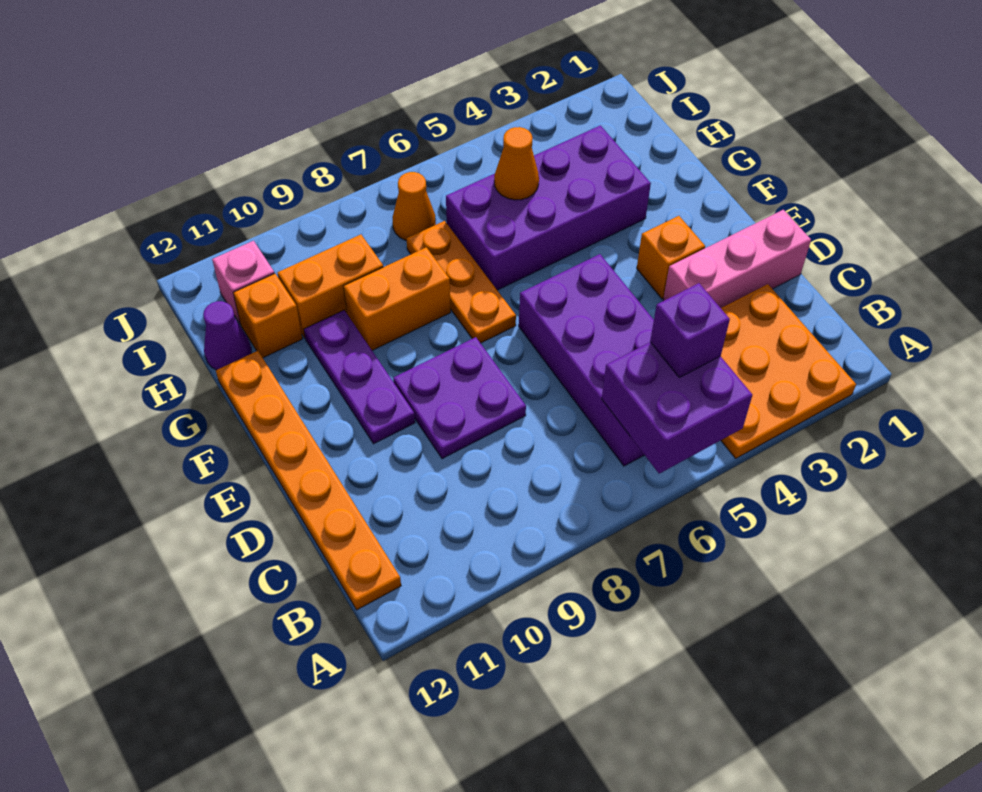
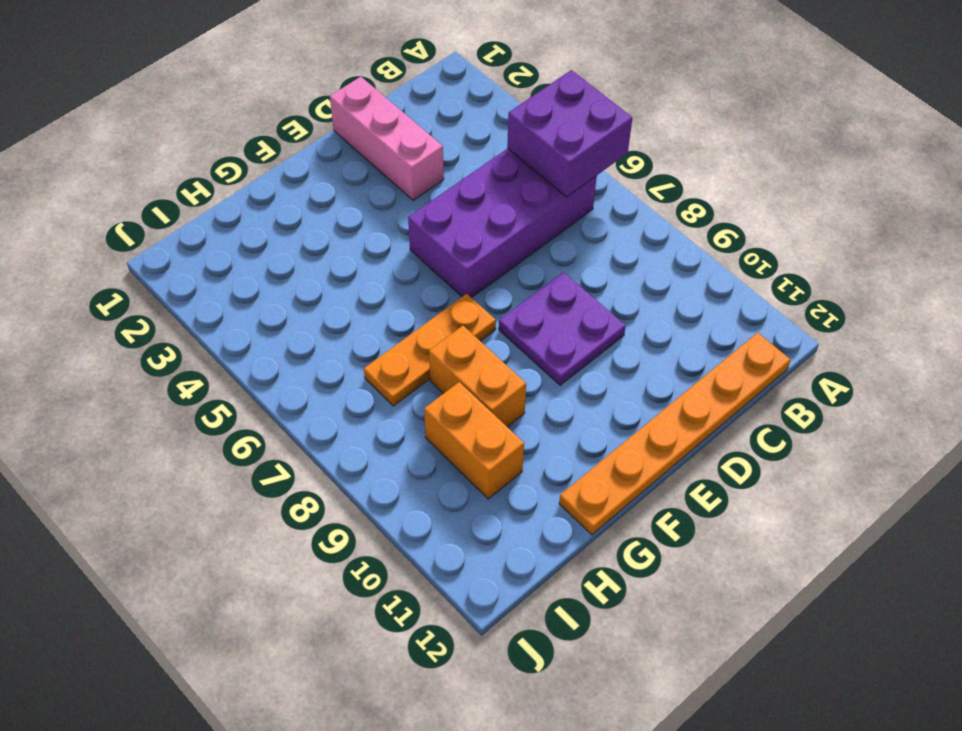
none -> orange plate A2:C4 level 1
none -> orange brick E3 level 1
none -> purple plate E10:G10 level 1

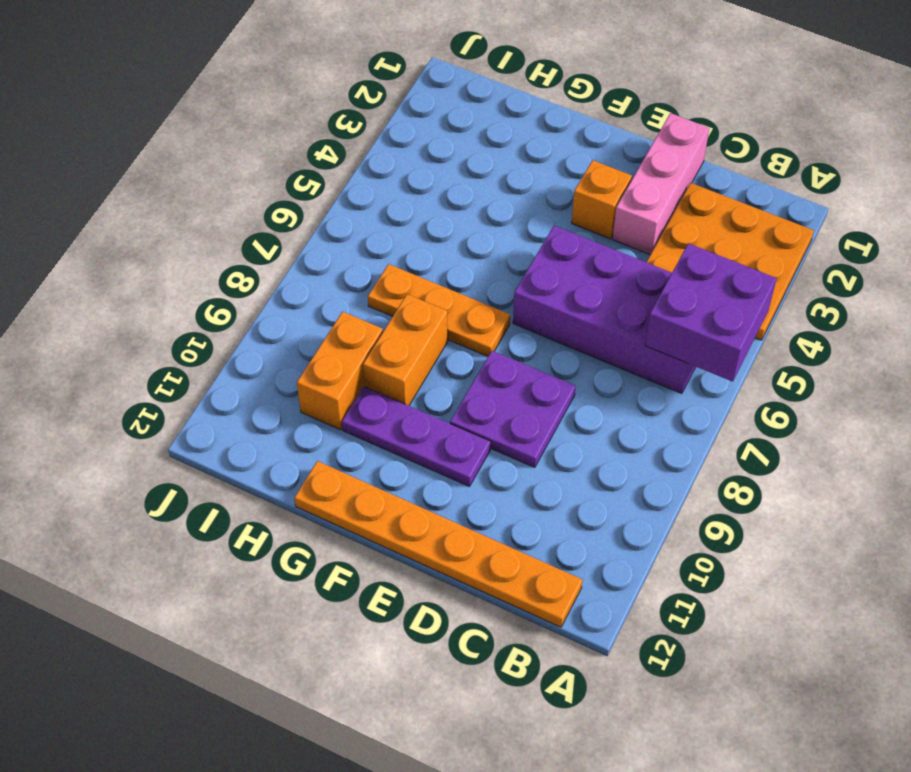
none -> purple brick G3:H6 level 1
none -> orange brick H11 level 1
none -> purple cone H12 level 1

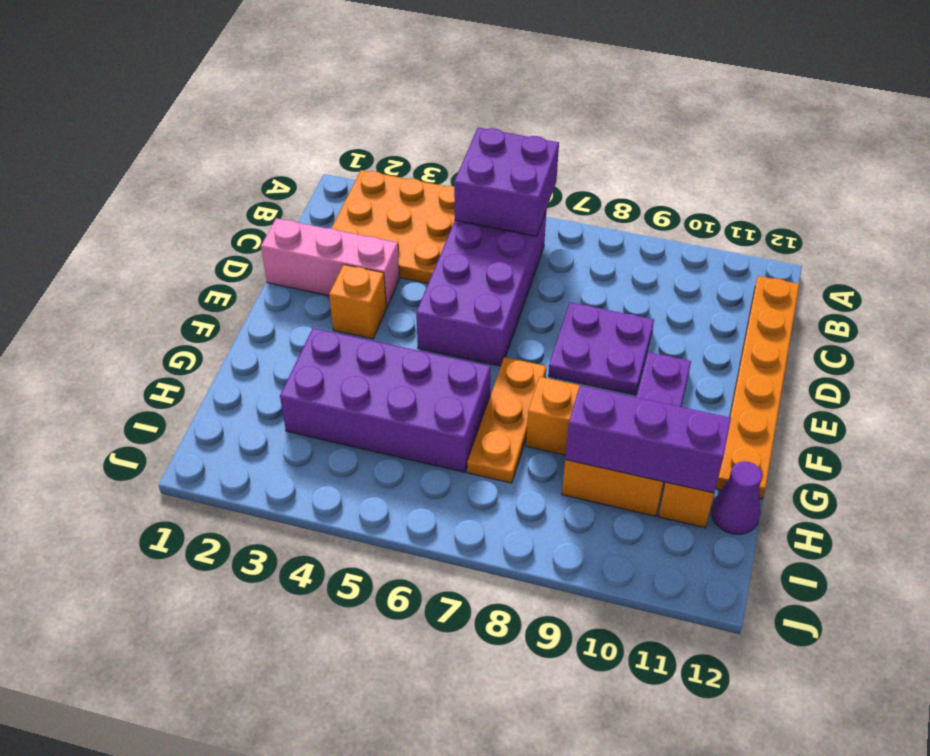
purple brick H9:H11 level 2 -> none
none -> orange cone I7 level 1
none -> pink brick I11 level 1
none -> orange cone H5 level 2

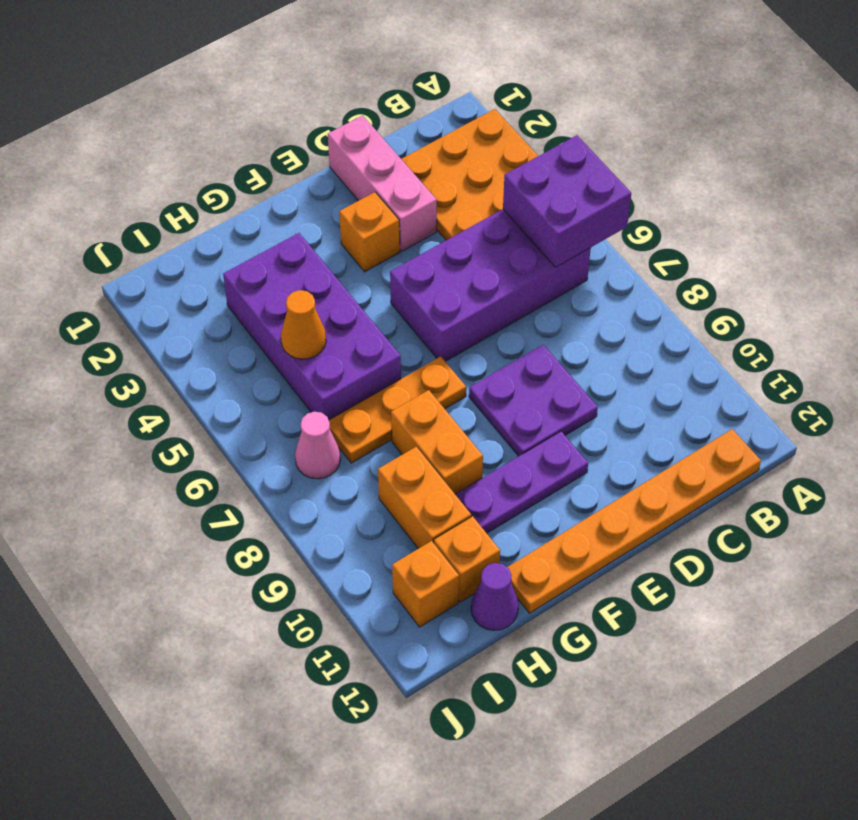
pink cone I7 level 1 -> orange cone I7 level 1
orange brick I11 level 1 -> pink brick I11 level 1
none -> purple brick B5 level 3

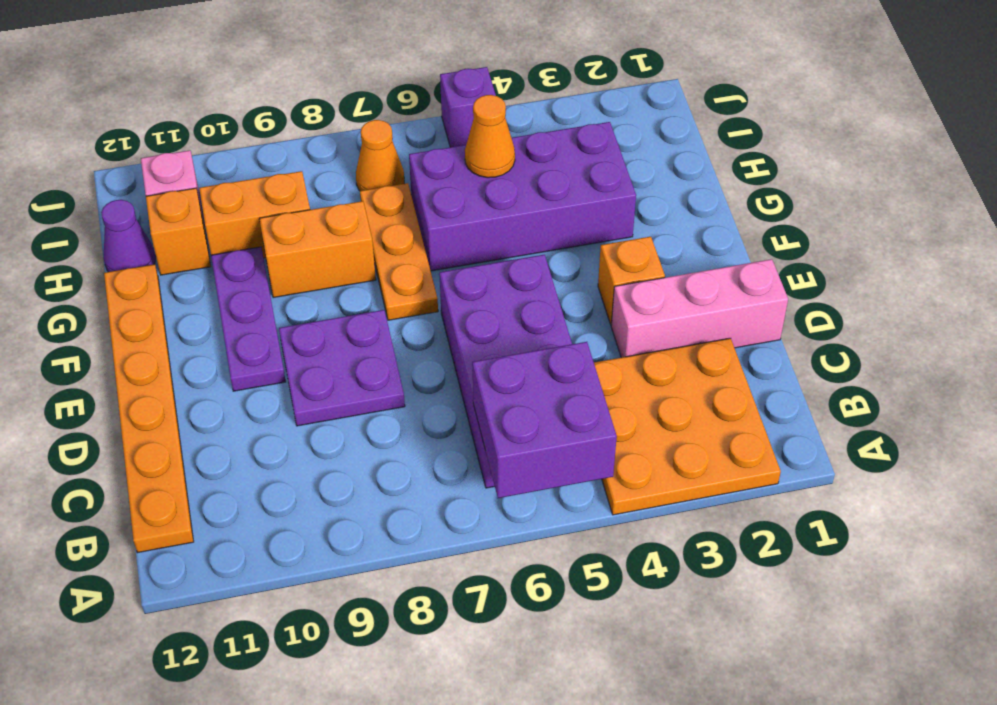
purple brick J5 level 1 -> purple brick B5 level 3

